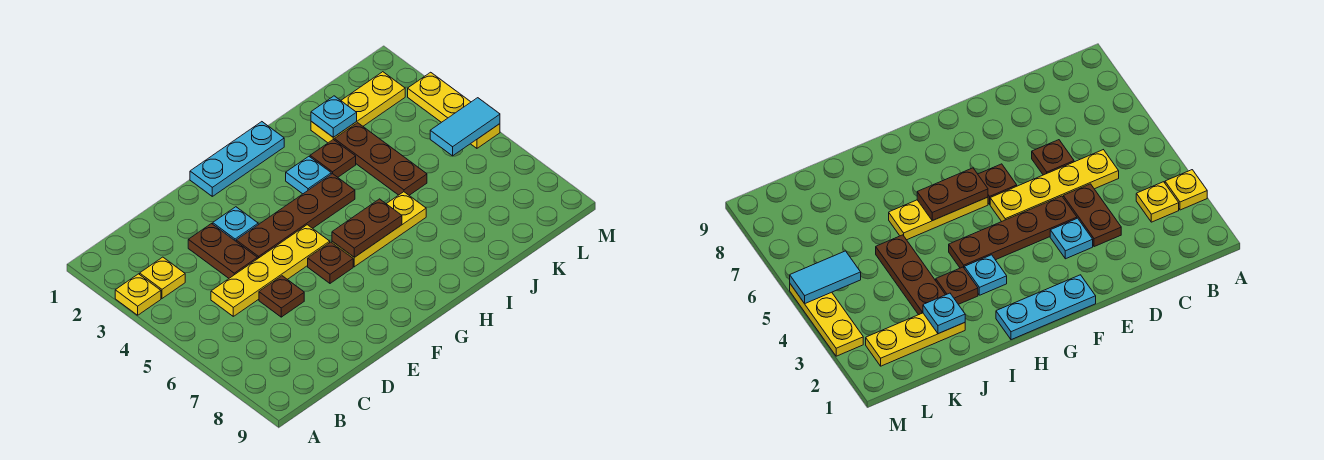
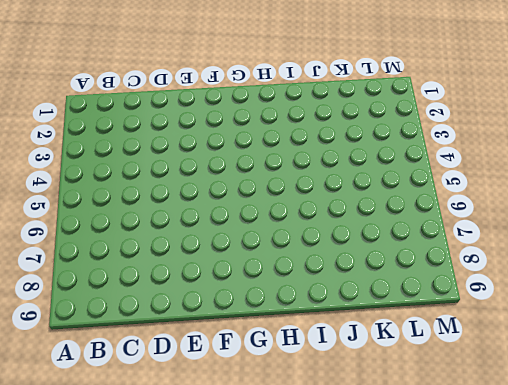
none -> yellow plate A3 level 1
none -> yellow plate B3 level 1
none -> yellow plate C5:F5 level 1

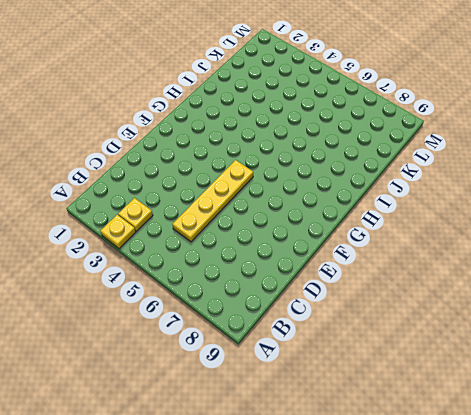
none -> brown plate D3:D4 level 1
none -> brown plate D6 level 1
none -> cyan plate E3 level 1

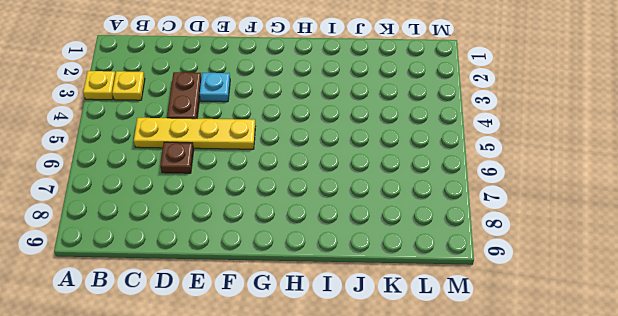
none -> brown plate E4:H4 level 1
none -> cyan plate F1:H1 level 1
none -> brown plate F6 level 1

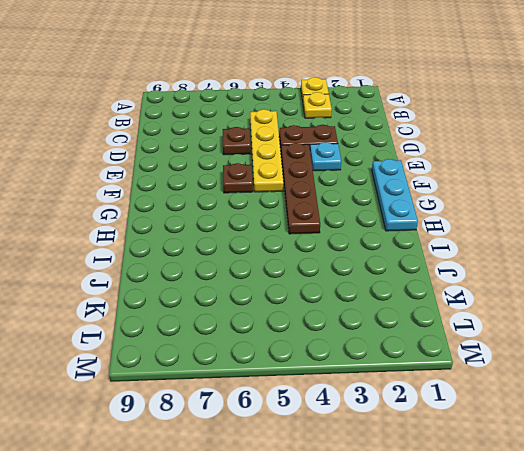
none -> yellow plate G6:I6 level 1
none -> cyan plate H3 level 1
none -> brown plate I3 level 1

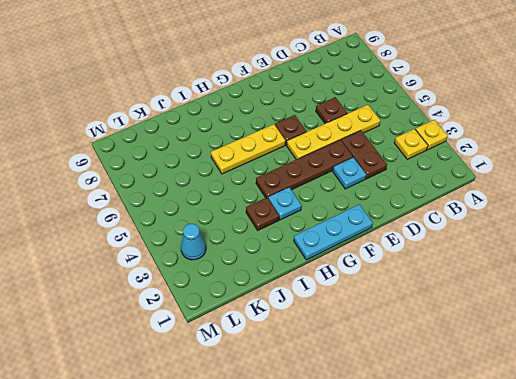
cyan cone L3 level 1 -> none
none -> yellow plate J2:L2 level 1
none -> brown plate J3:J5 level 1
none -> yellow plate M3:M5 level 1

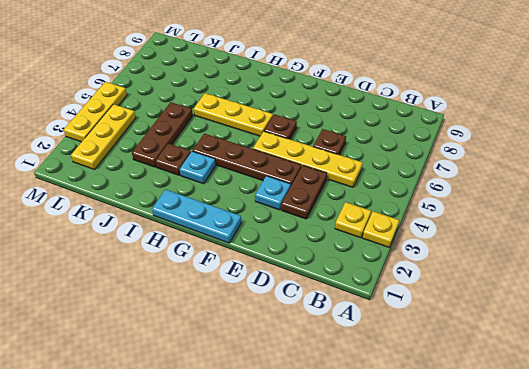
yellow plate L2:L4 level 1 -> yellow plate J2:L2 level 1
none -> brown plate G6:H6 level 2
none -> cyan plate J2 level 2
none -> cyan tile L5:M5 level 2

